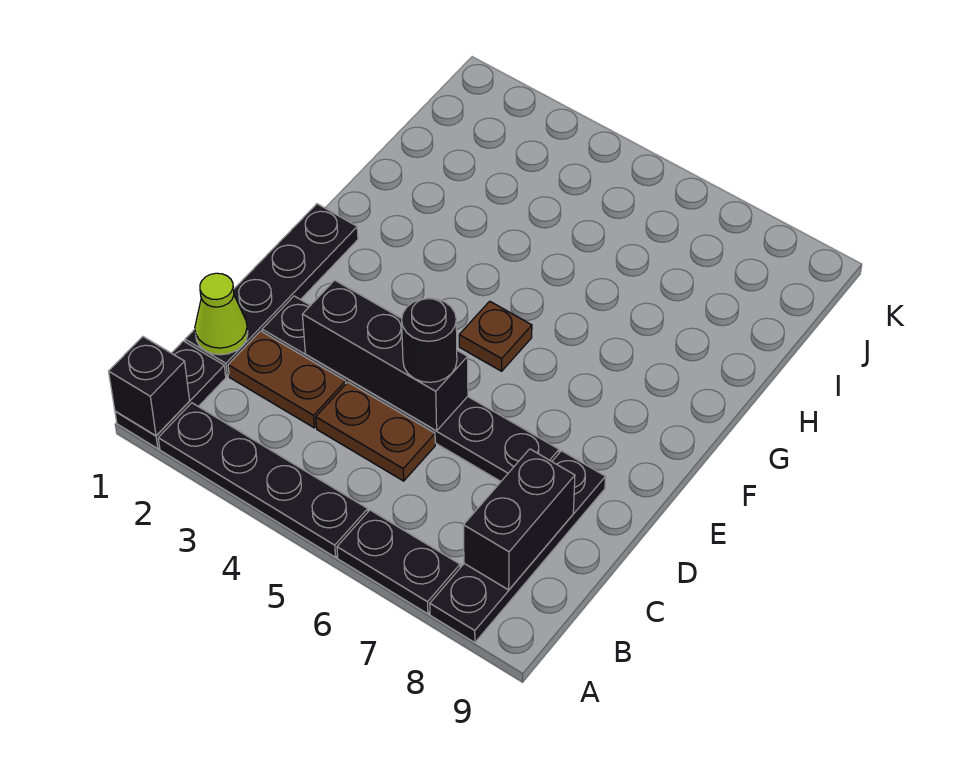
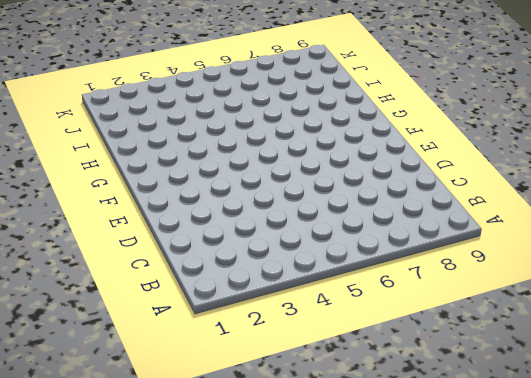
none -> black plate A1:B1 level 1
none -> black plate A2:A5 level 1
none -> black plate A6:A7 level 1

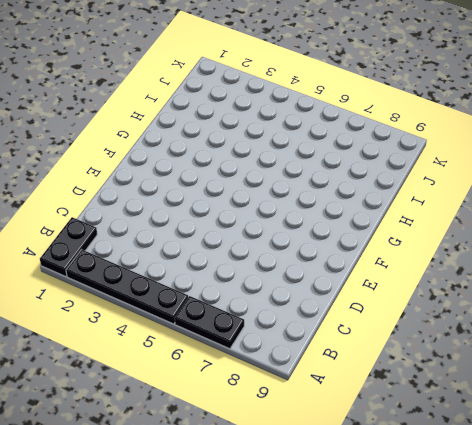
none -> black plate A8:D8 level 1
none -> black plate C1:F1 level 1
none -> brown plate C2:C3 level 1

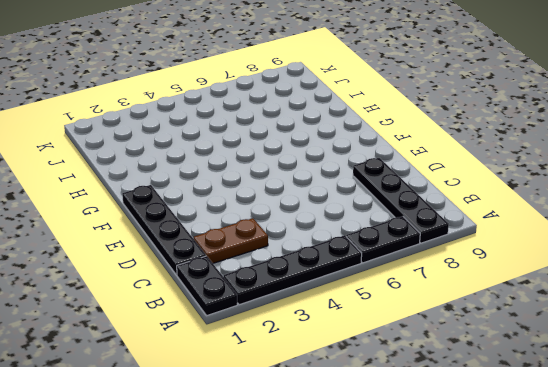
none -> brown plate C4:C5 level 1
none -> black plate D2:D7 level 1
none -> brown plate F5 level 1

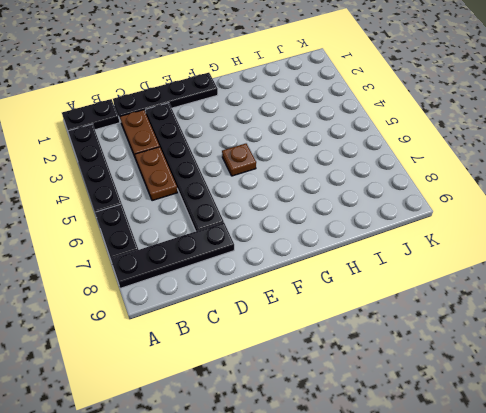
none -> black brick A1 level 2
none -> black brick B8:C8 level 2
none -> lime cone C1 level 2

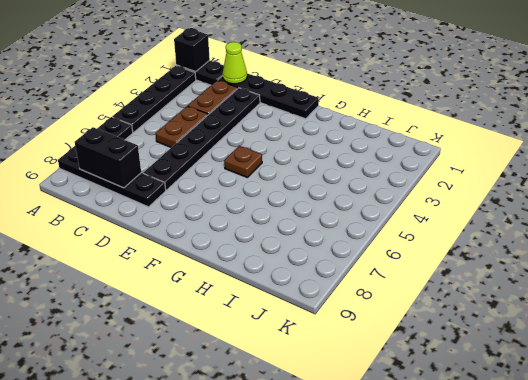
none -> black brick D3:D5 level 2
none -> black round brick D5 level 3

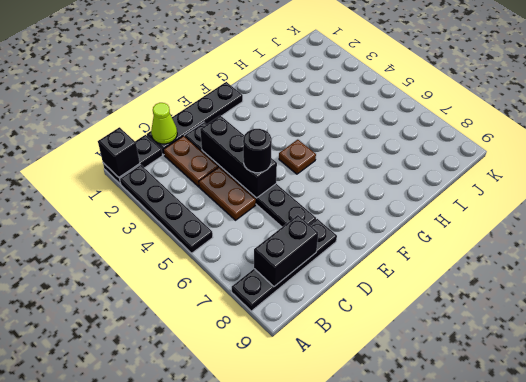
none -> black plate A6:A7 level 1

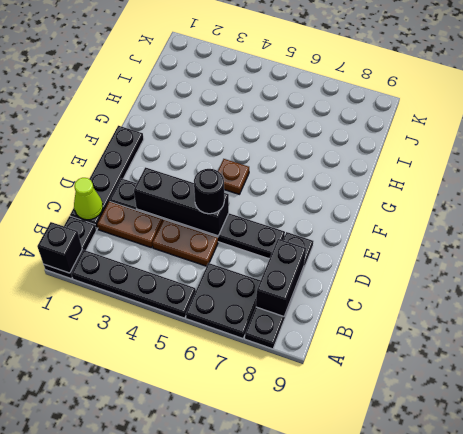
black plate A6:B7 level 1 -> black plate A6:A7 level 1

